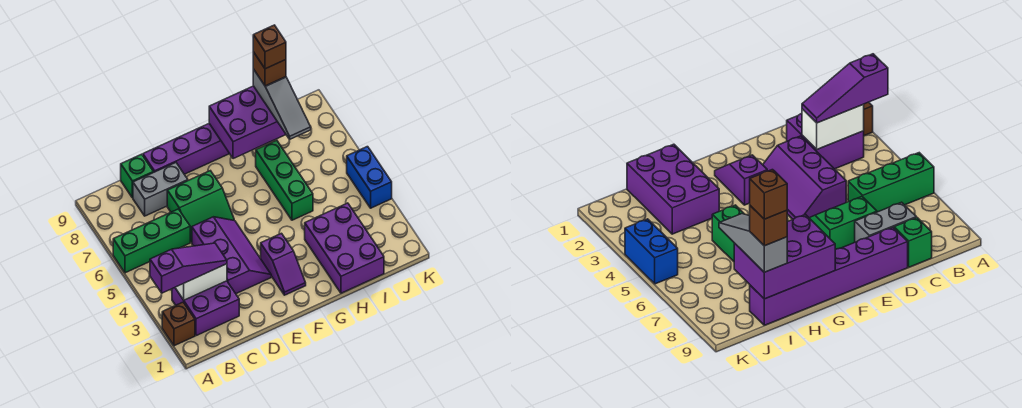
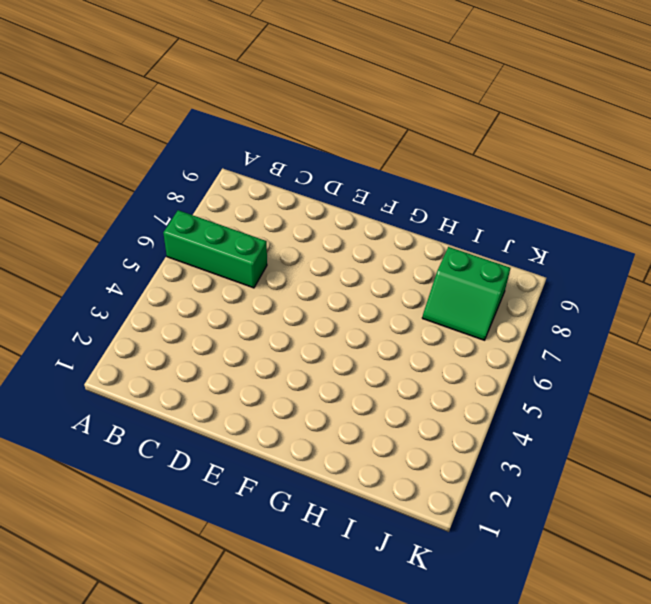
green slope I7:J8 level 1 top 8 -> green slope D6:E7 level 1 top 7
none -> brown brick A2 level 1
none -> purple brick B2:C3 level 1
none -> grey brick C8:D8 level 1

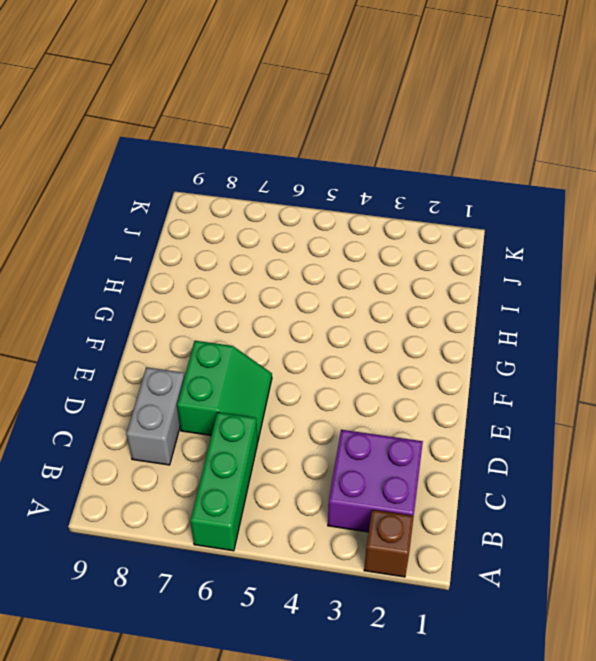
none -> green brick C9 level 1
none -> purple slope D3:E5 level 1 top D
none -> purple brick D9:I9 level 1

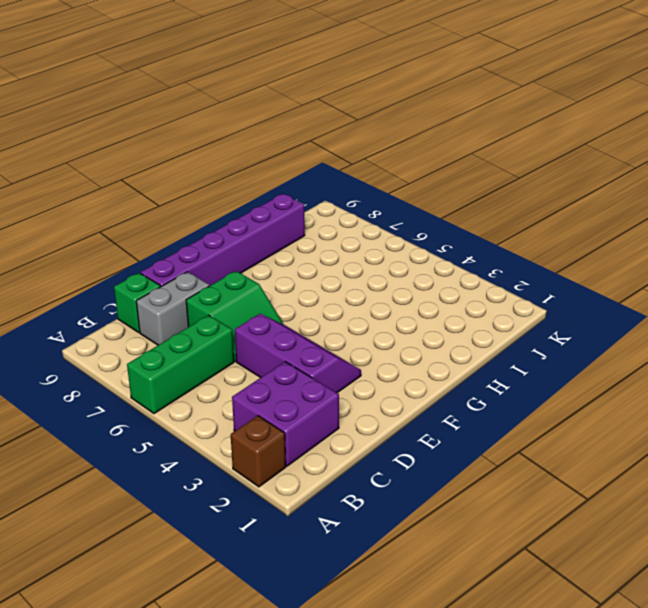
none -> purple slope F2:F3 level 1 top 3
none -> purple brick H1:I3 level 1
none -> green brick H5:H7 level 1

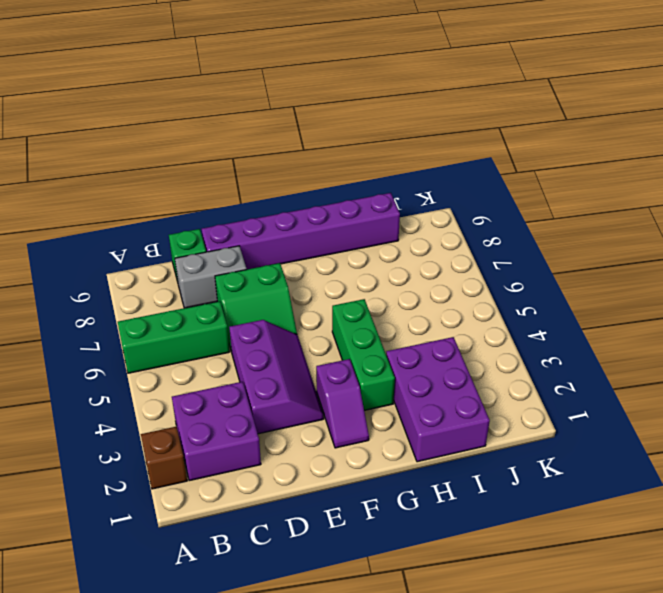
green brick G3:G5 level 1 -> green brick H5:H7 level 1
none -> blue brick K4:K5 level 1
none -> white brick B3:C3 level 2
none -> purple brick G8:I9 level 2

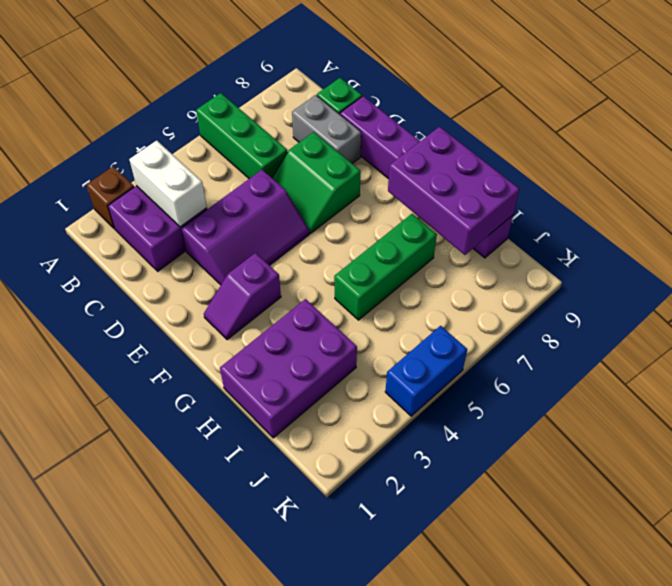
none -> purple slope A3:C3 level 3 top A
none -> grey slope I7:I9 level 3 top 9
none -> brown brick I9 level 4

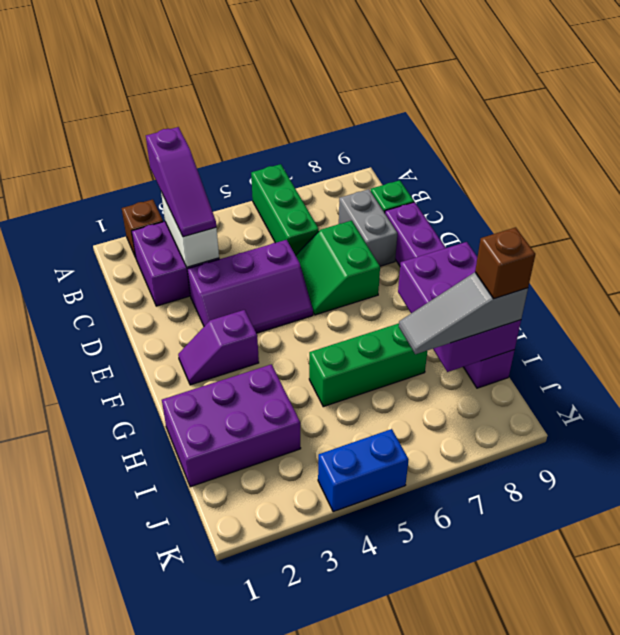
none -> brown brick I9 level 5

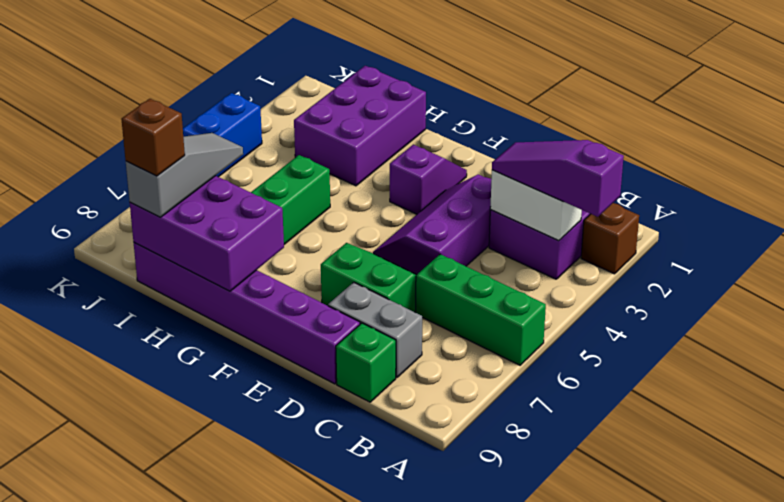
none -> brown brick I9 level 5

